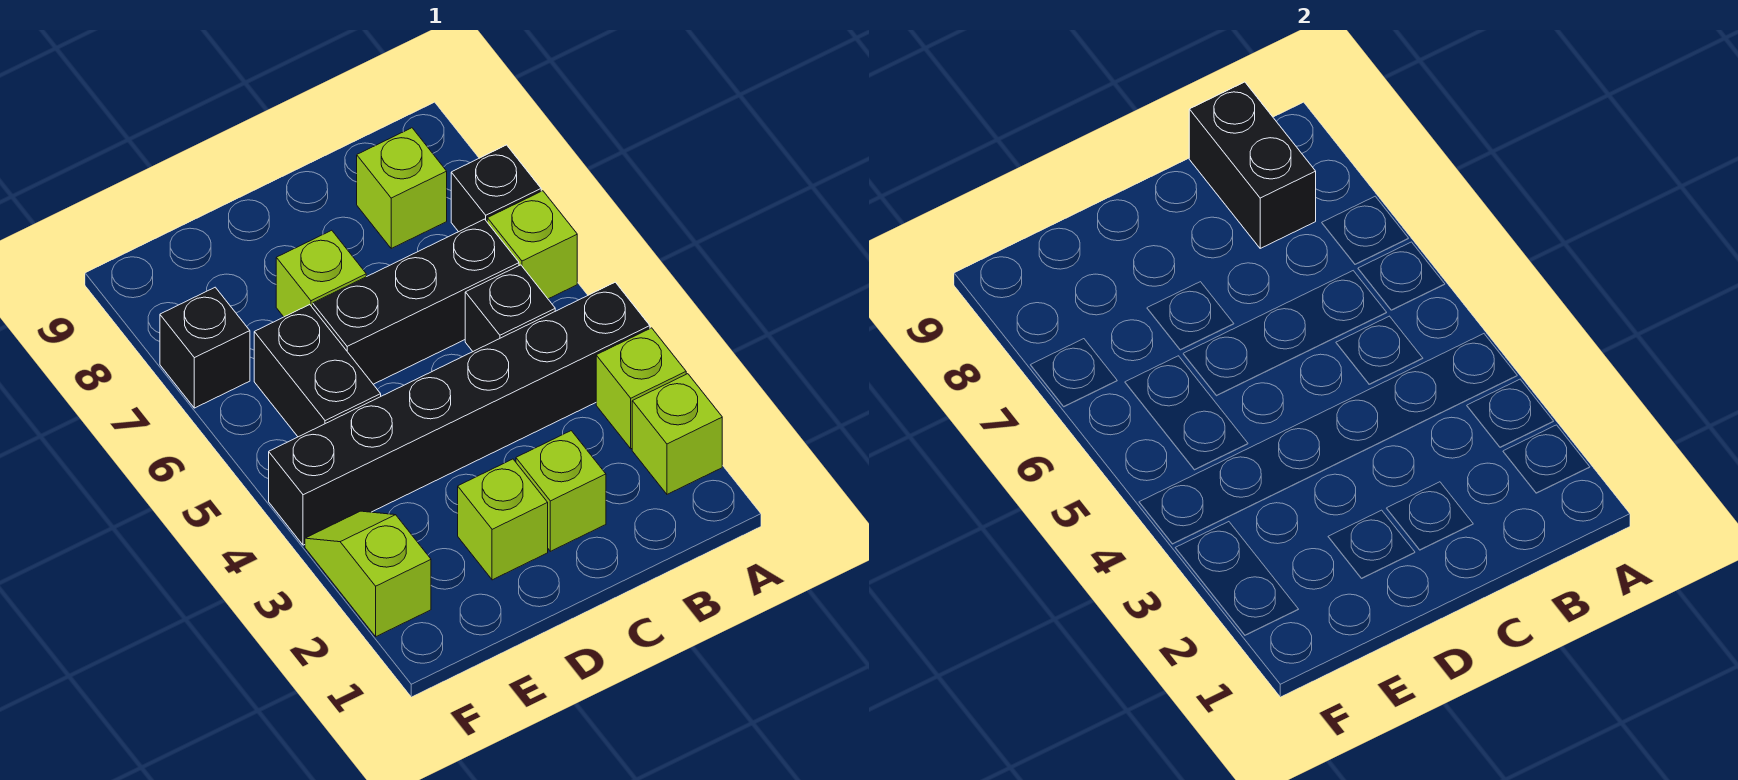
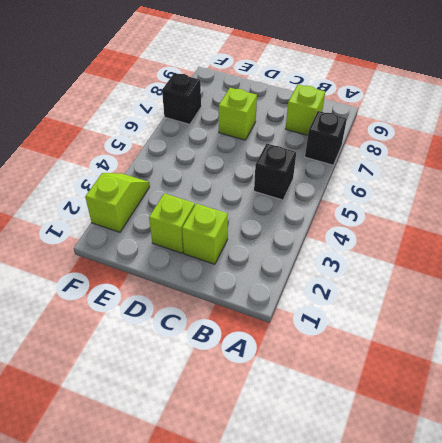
none -> lime brick A2 level 1
none -> lime brick A3 level 1
none -> black brick A4:F4 level 1

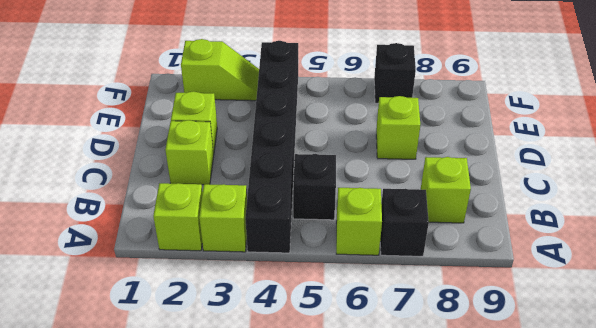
none -> black brick B6:D6 level 1
none -> black brick E5:E6 level 1
none -> black brick B8:B9 level 2

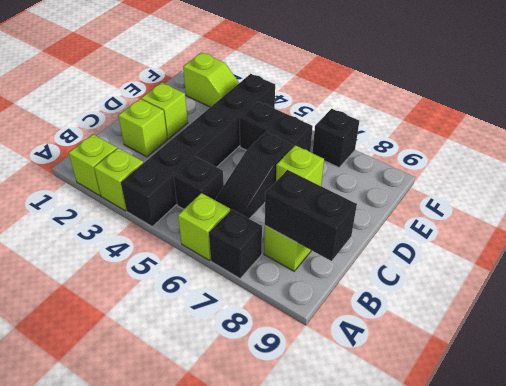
black slope B6:D6 level 1 top D -> black brick B6:D6 level 1

